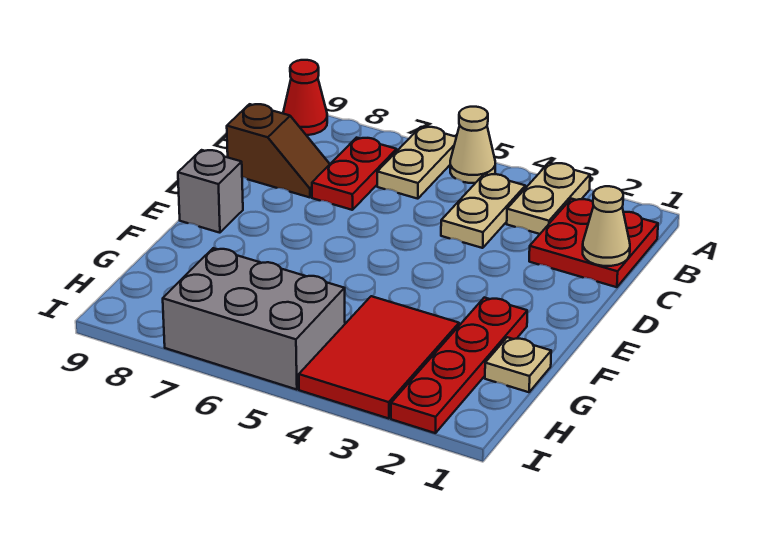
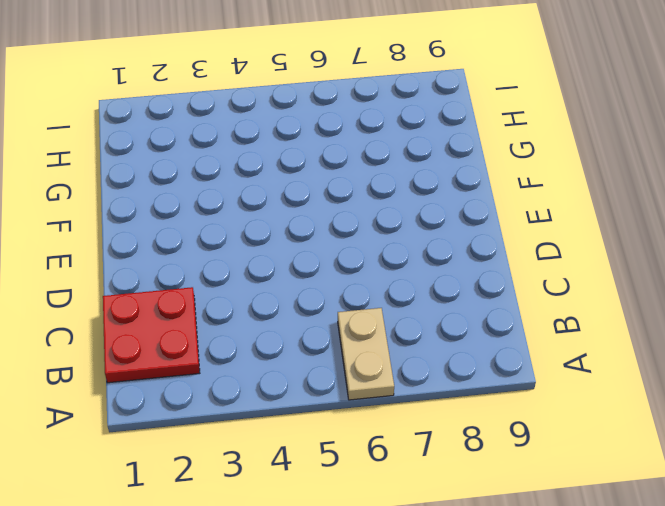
none -> tan plate A3:B3 level 1
none -> tan cone A5 level 1
none -> red cone A9 level 1

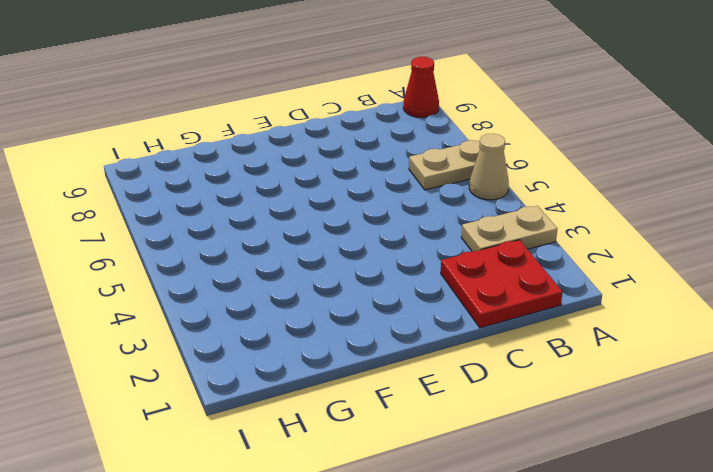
none -> tan plate B4:C4 level 1
none -> red plate B7:C7 level 1
none -> brown slope C8:C9 level 1 top 9

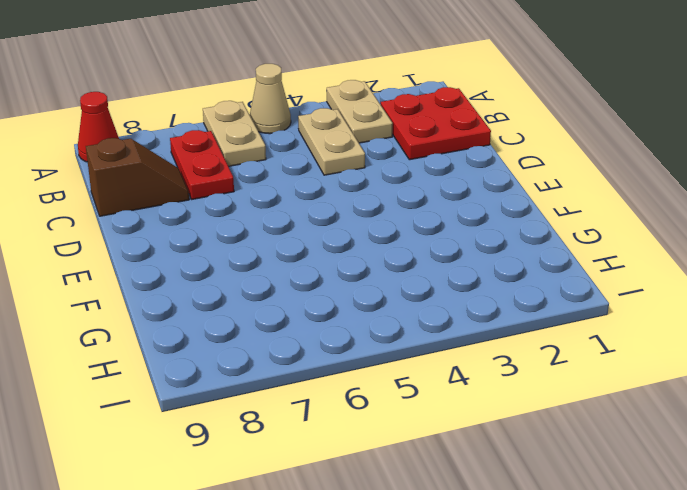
none -> grey brick E9 level 1
none -> red plate F2:I2 level 1
none -> tan plate G1 level 1

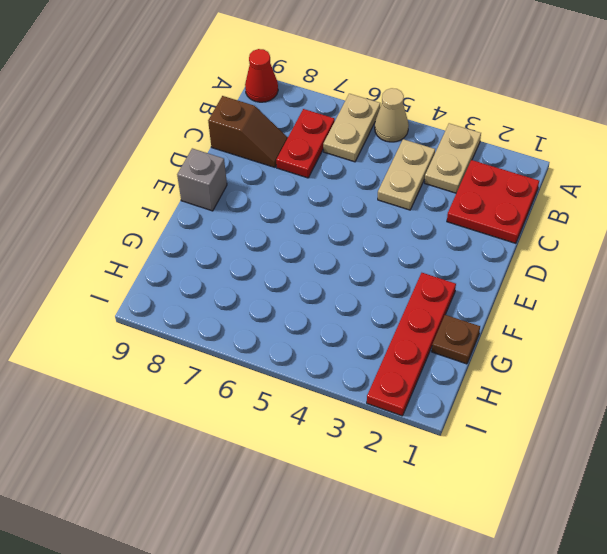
brown plate G1 level 1 -> tan plate G1 level 1
none -> red tile G3:I4 level 1
none -> grey brick H5:I7 level 1
none -> tan cone C1 level 2

